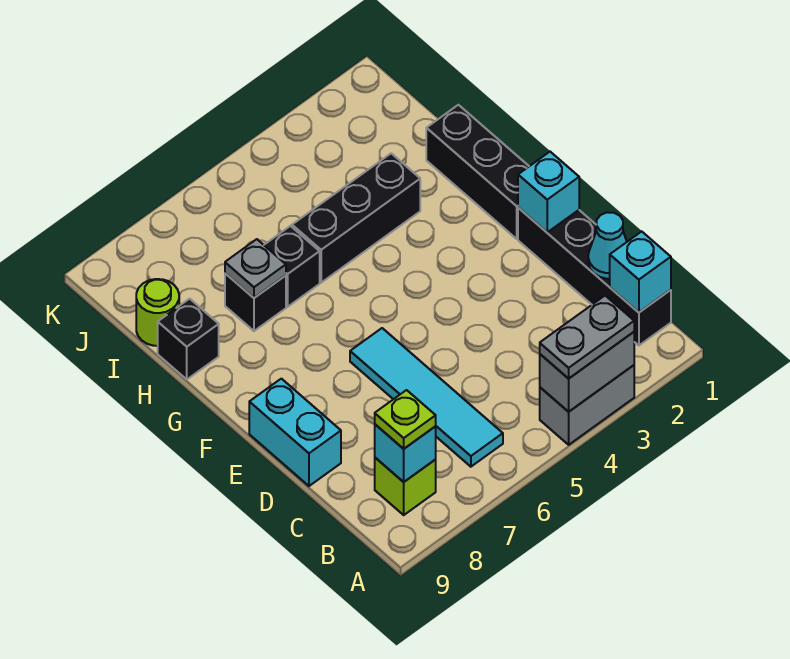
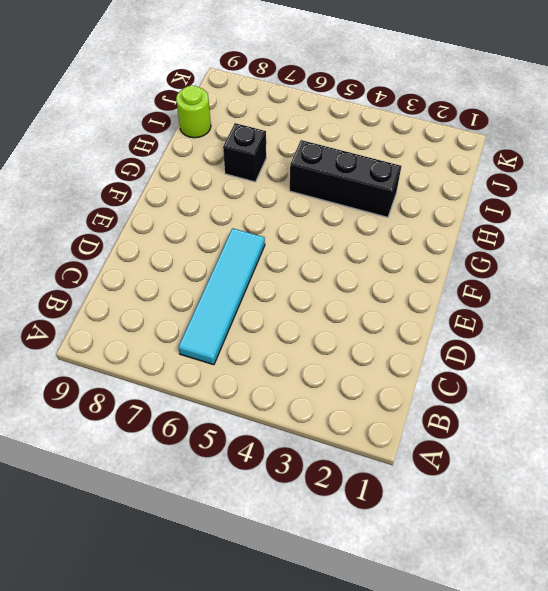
none -> grey brick A3:A4 level 1
none -> black brick B1:E1 level 1
none -> lime brick B8 level 1

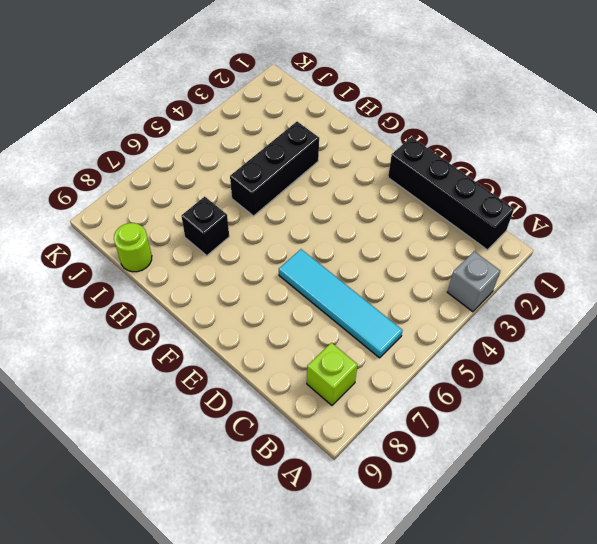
grey brick A3 level 1 -> grey brick A3:A4 level 1
none -> cyan brick D9:E9 level 1
none -> black brick F1:H1 level 1
none -> black brick H6 level 1

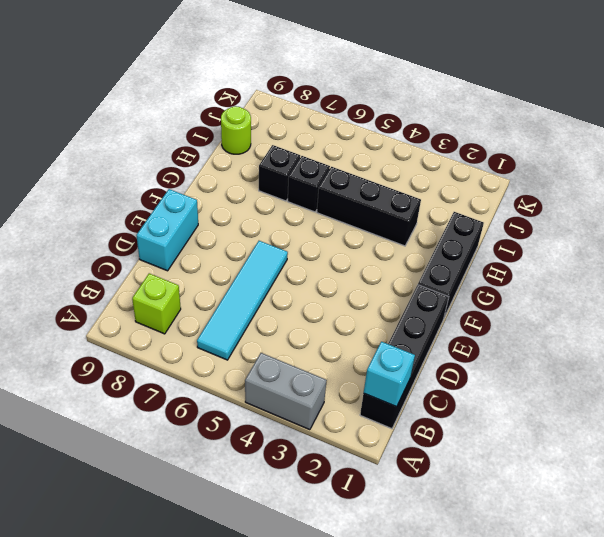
none -> black brick H9 level 1
none -> grey brick A3:A4 level 2
none -> cyan brick B8 level 2

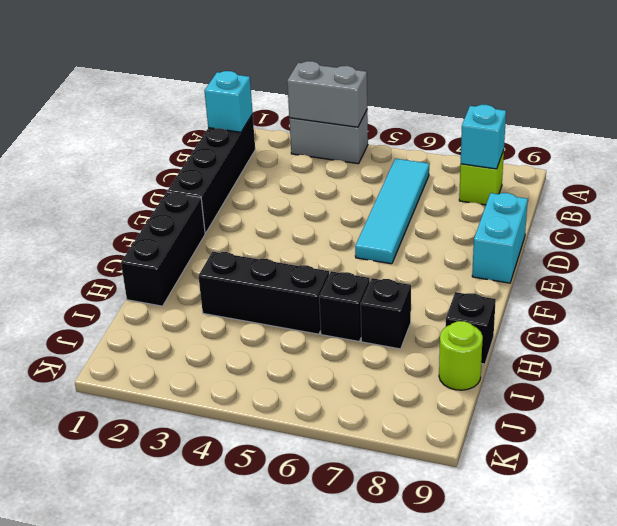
none -> cyan cone C1 level 2
none -> cyan brick E1 level 2
none -> grey plate H7 level 2

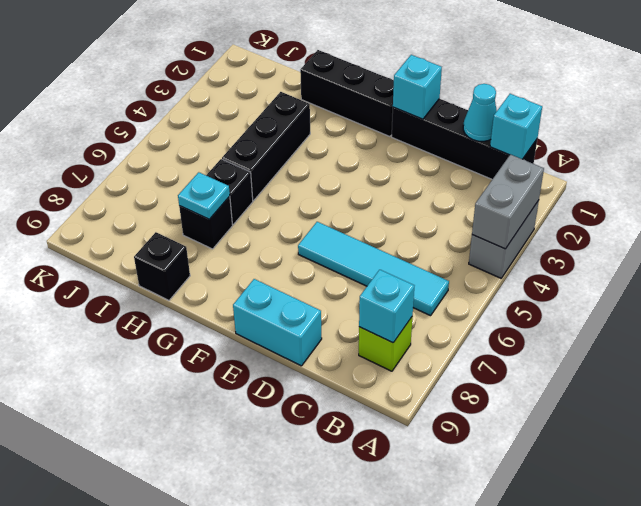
cyan plate H7 level 2 -> grey plate H7 level 2
none -> lime round brick I9 level 1
none -> grey plate A3:A4 level 3
none -> lime plate B8 level 3

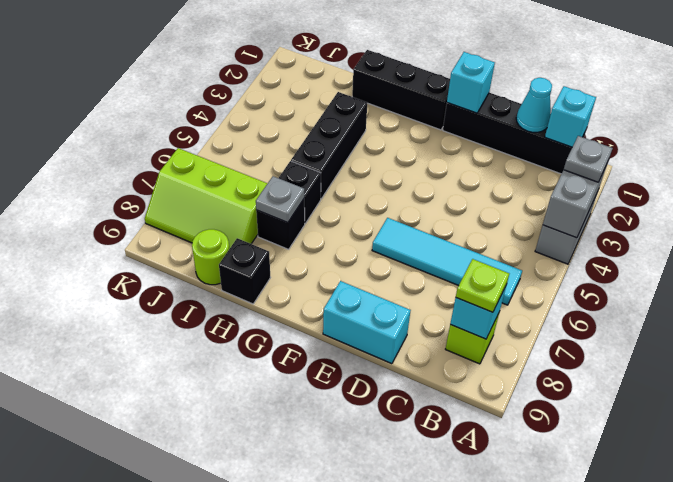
grey plate A3 level 3 -> grey plate A3:A4 level 3
lime slope I7:K8 level 1 top 7 -> none

